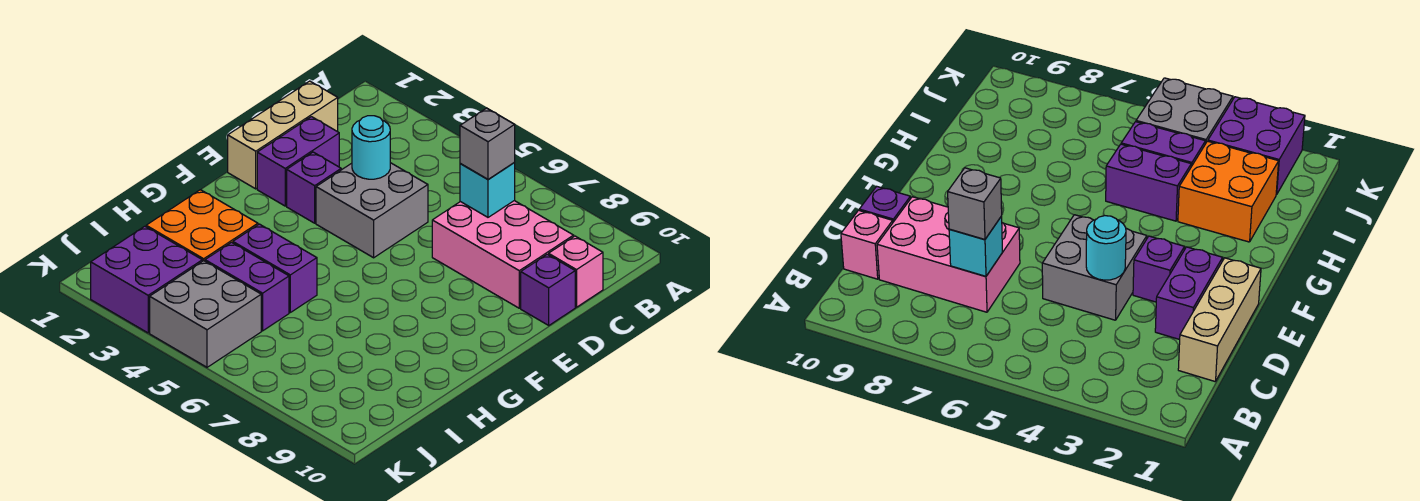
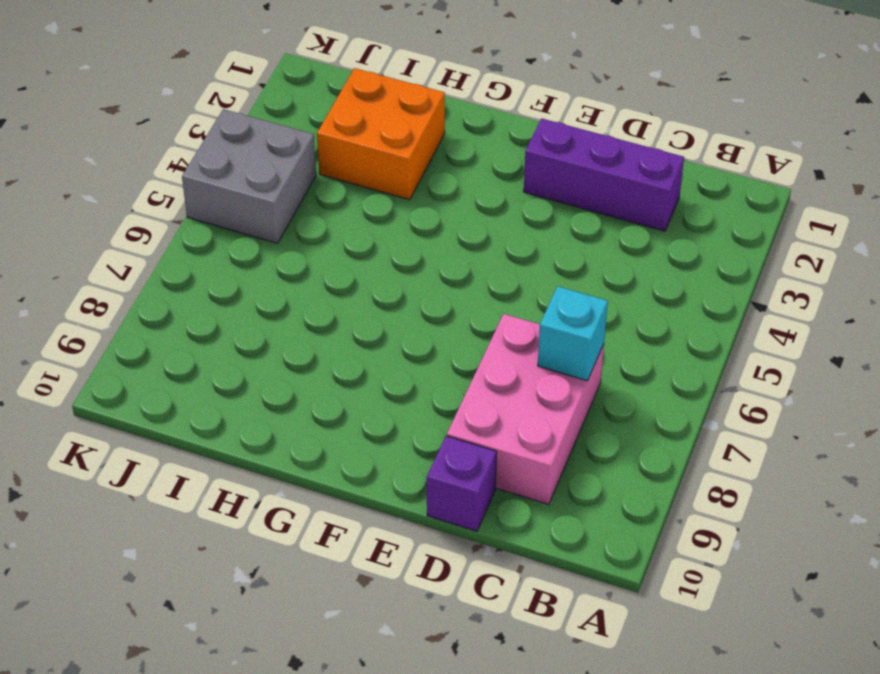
purple brick C2:E2 level 1 -> purple brick D2:E2 level 1
none -> tan brick C1:E1 level 1
none -> pink brick C10 level 1
none -> grey brick D4:E5 level 1

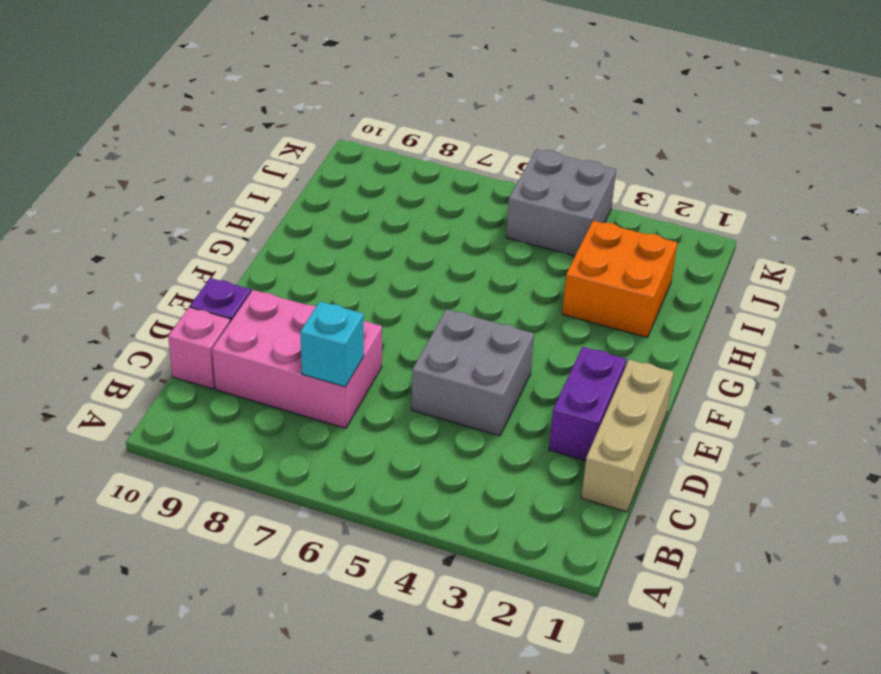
none -> purple brick E3 level 1
none -> purple brick H4:H5 level 1
none -> purple brick I4:I5 level 1

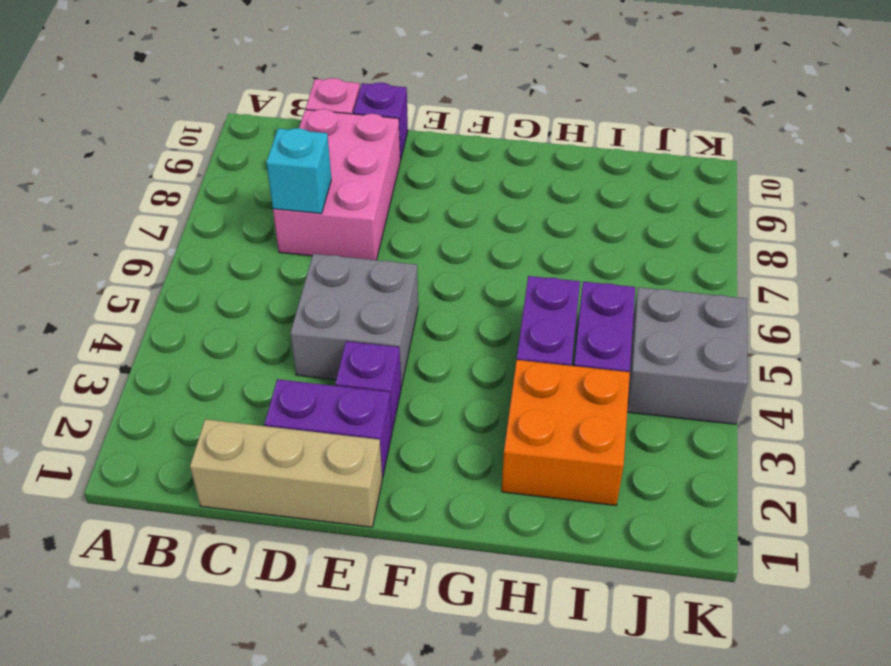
none -> purple brick J2:K3 level 1
none -> cyan round brick D4 level 2
none -> grey brick C7 level 3

